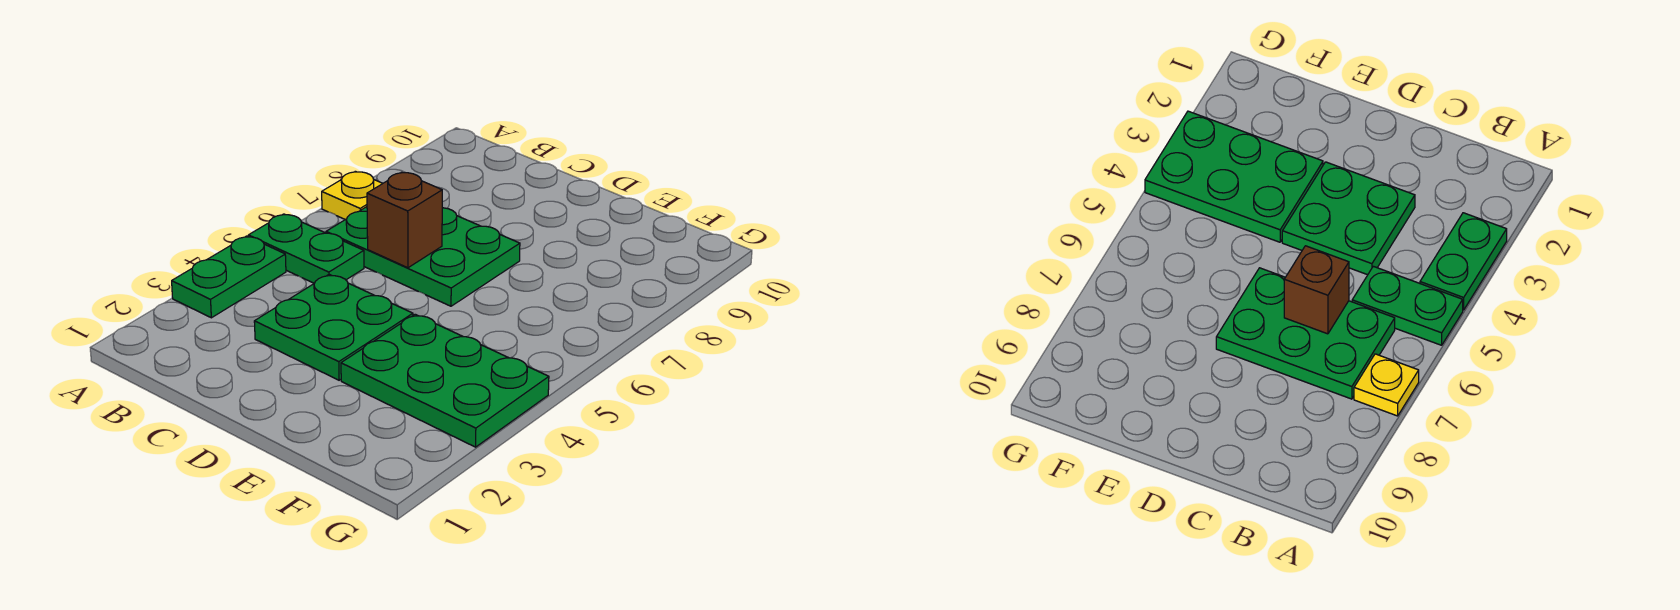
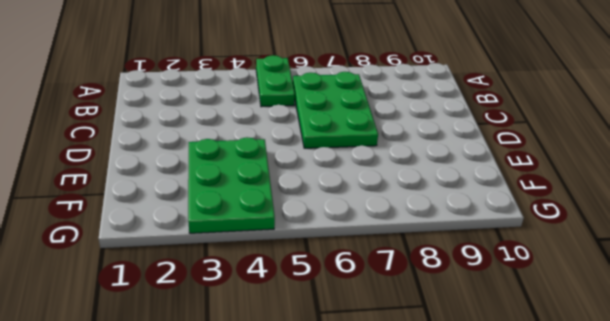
none -> green plate A3:A4 level 1
none -> yellow plate A7 level 1

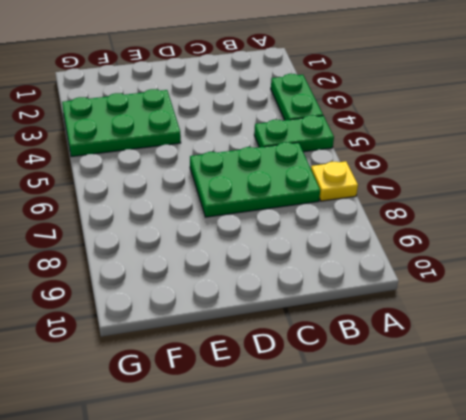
none -> green plate C3:D4 level 1
none -> brown brick C6 level 2

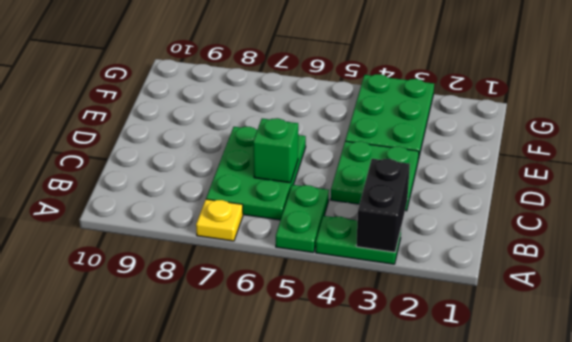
black brick A3:B3 level 2 -> none
green brick C6 level 2 -> brown brick C6 level 2

